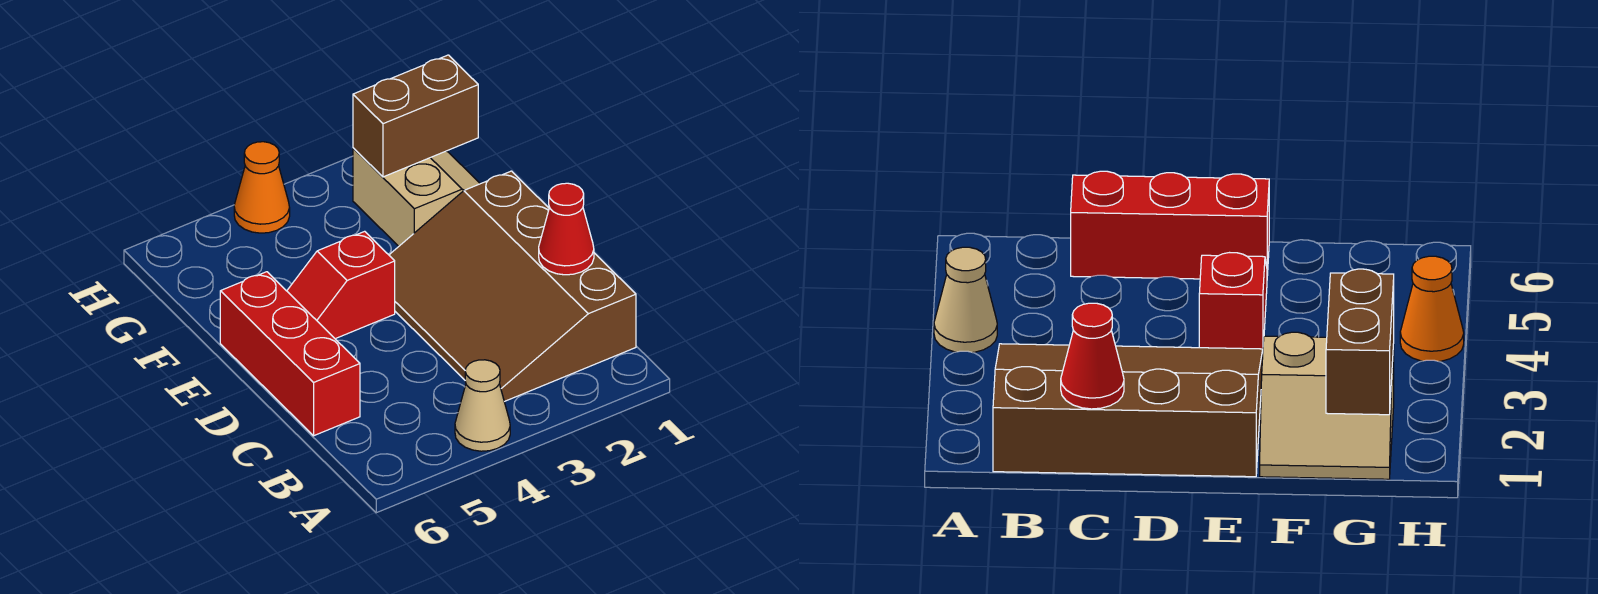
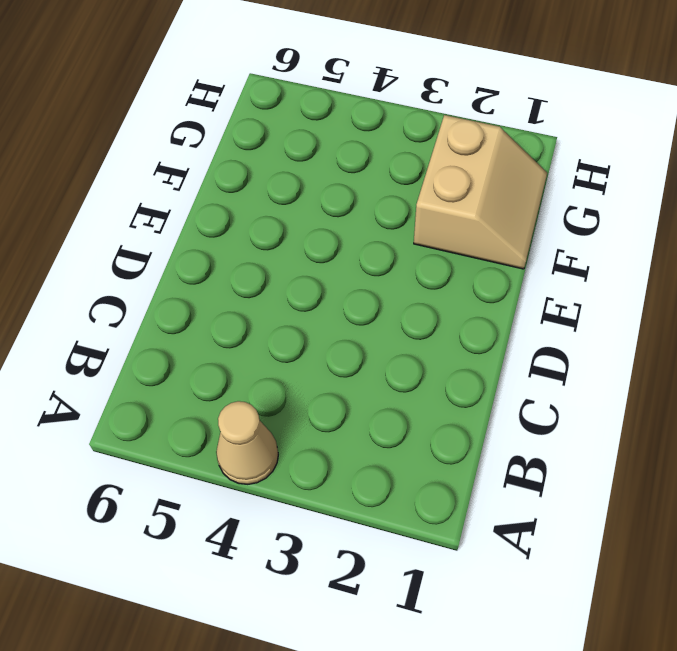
none -> brown slope B1:E3 level 1 top 1
none -> red brick C6:E6 level 1

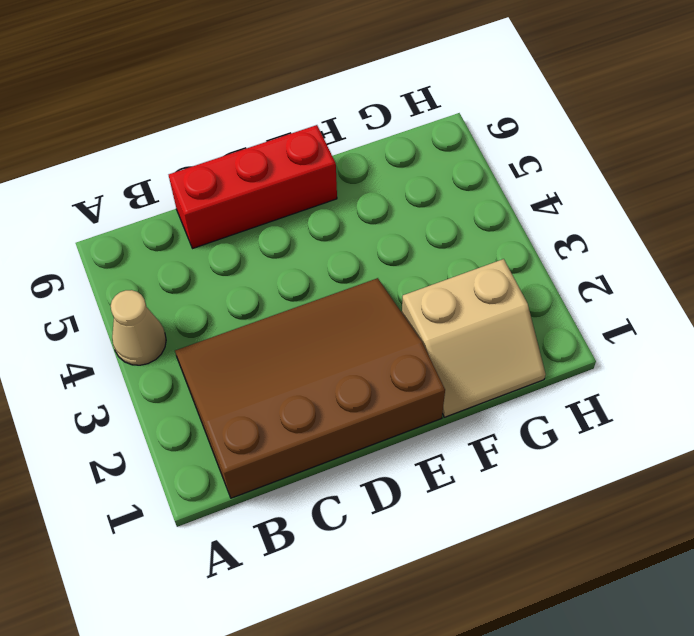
none -> red slope E4:E5 level 1 top 4
none -> orange cone H4 level 1

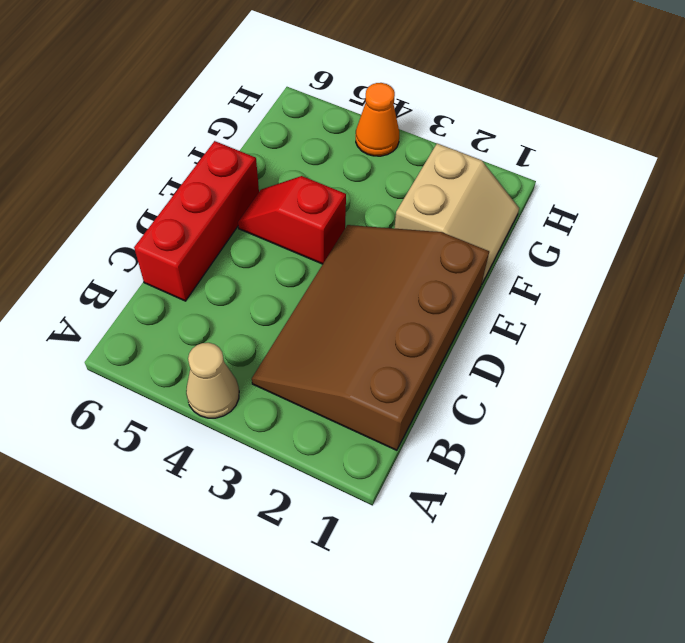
none -> red cone C1 level 2
none -> brown brick G1:G2 level 2

